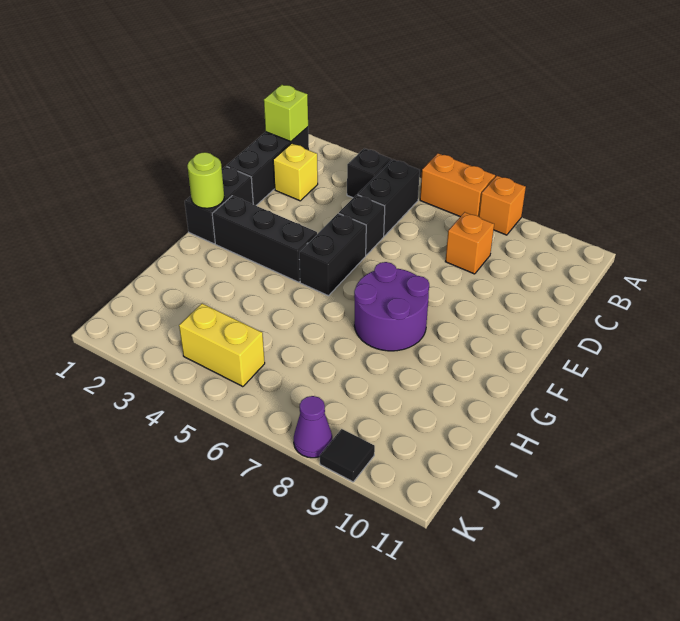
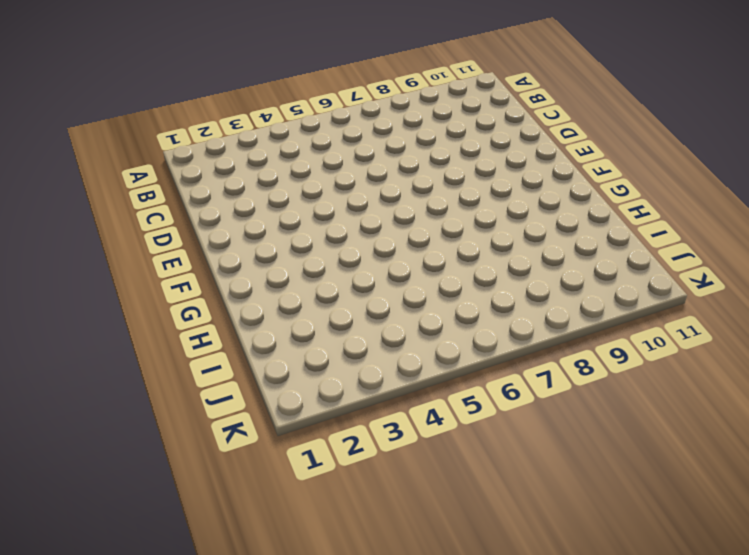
none -> orange brick A6:A7 level 1
none -> orange brick A8 level 1
none -> black brick B1:D1 level 1

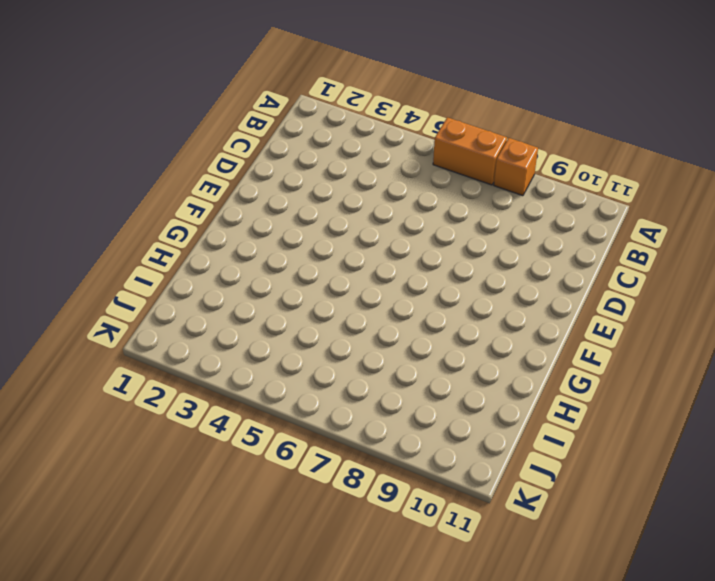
none -> black brick B1:D1 level 1
none -> black brick B4 level 1
none -> black brick B5:C5 level 1

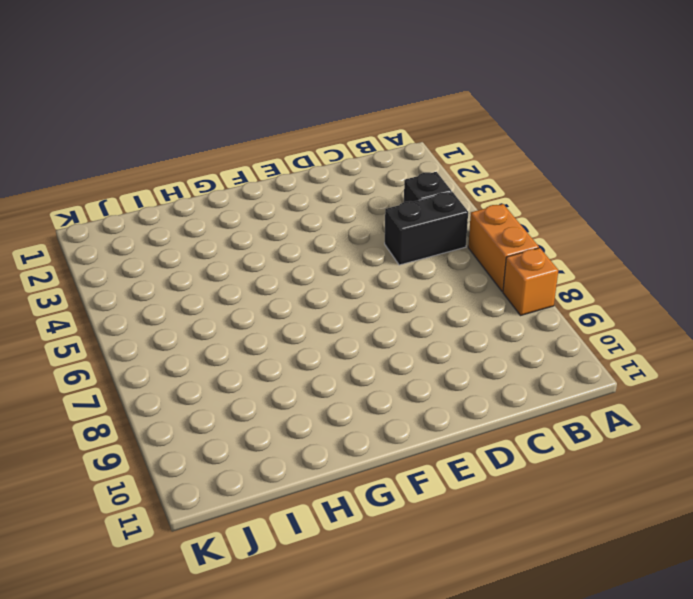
none -> black brick B1:D1 level 1
none -> yellow brick C2 level 1
none -> orange brick C8 level 1

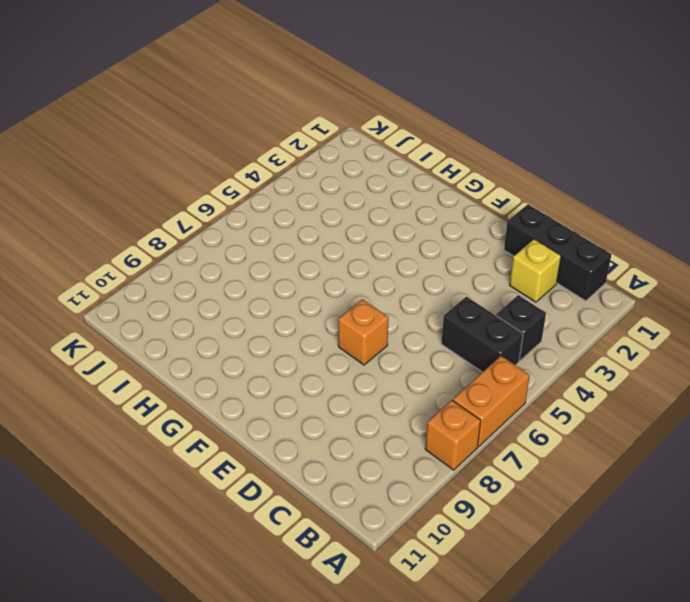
orange brick E7 level 1 -> orange brick C8 level 1
none -> black brick D5 level 1
none -> black brick E1:F1 level 1
none -> black brick E5:F5 level 1

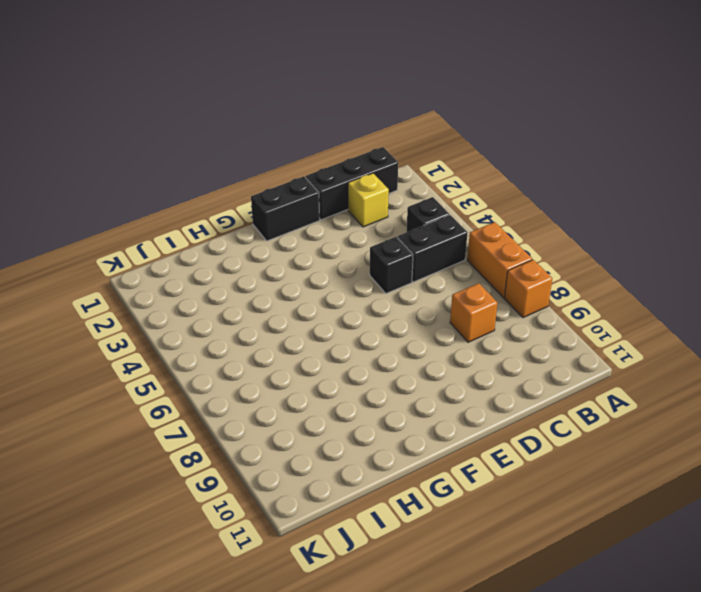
none -> black brick E5:F5 level 1
none -> black brick F2:F4 level 1
none -> purple round brick F7:G8 level 1

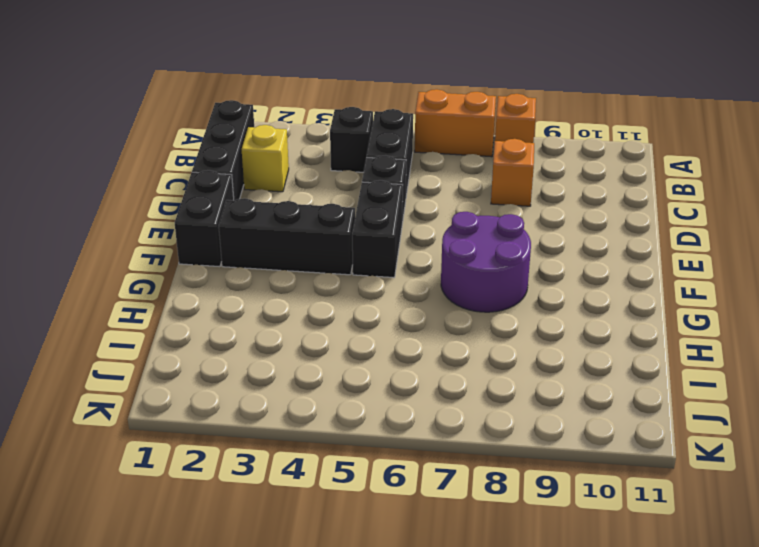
none -> yellow brick J4:J5 level 1
none -> purple cone K8 level 1
none -> black tile K9 level 1

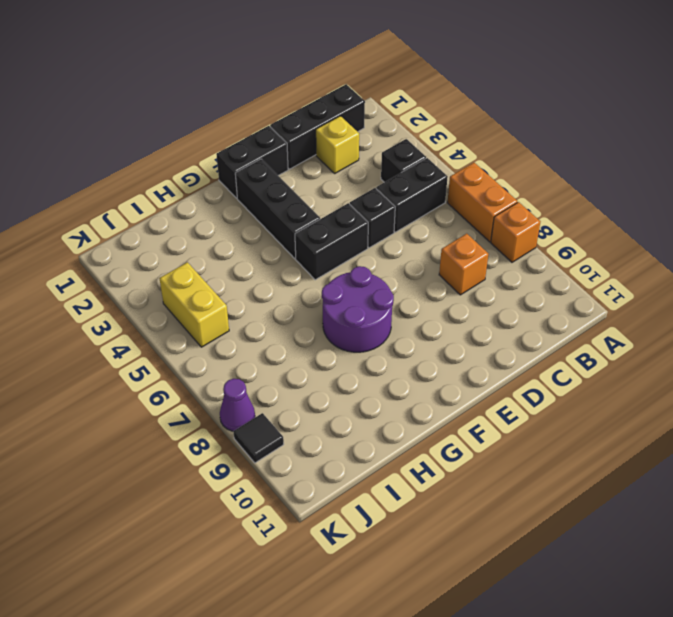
none -> lime brick B1 level 2
none -> lime round brick F1 level 2

